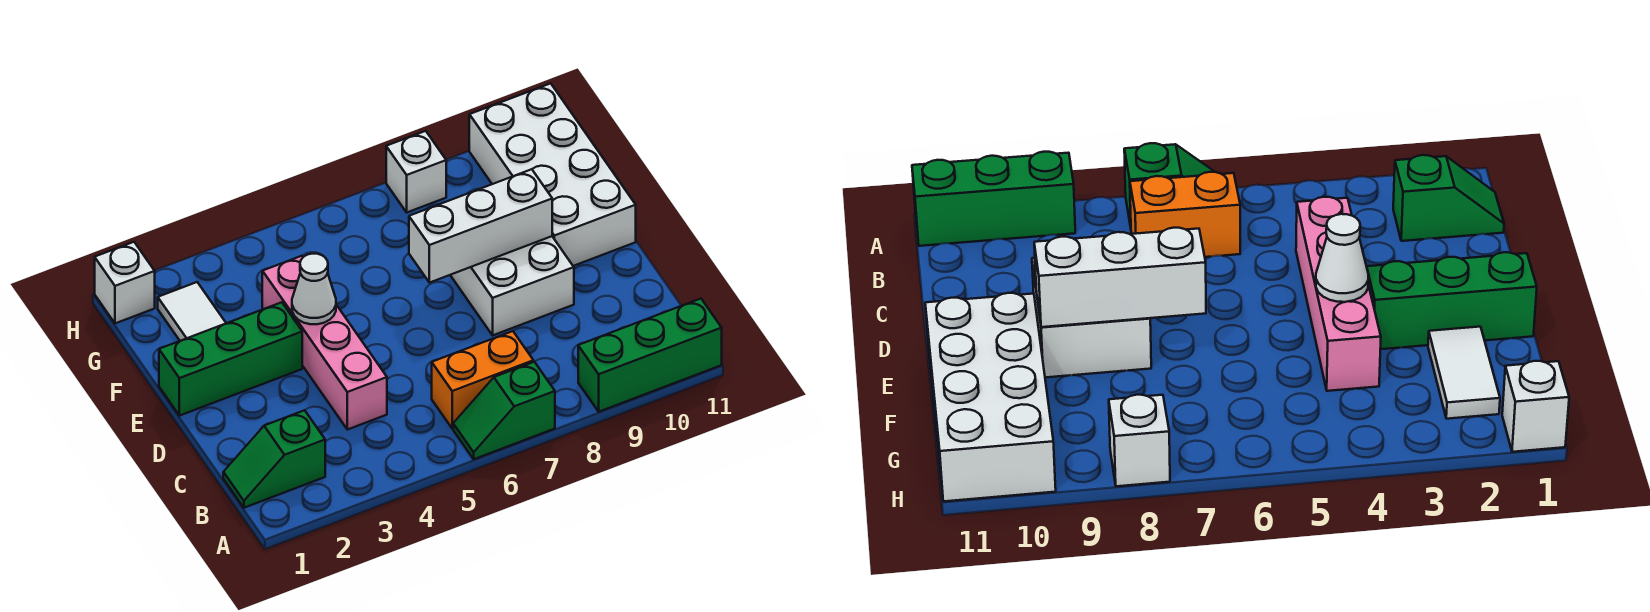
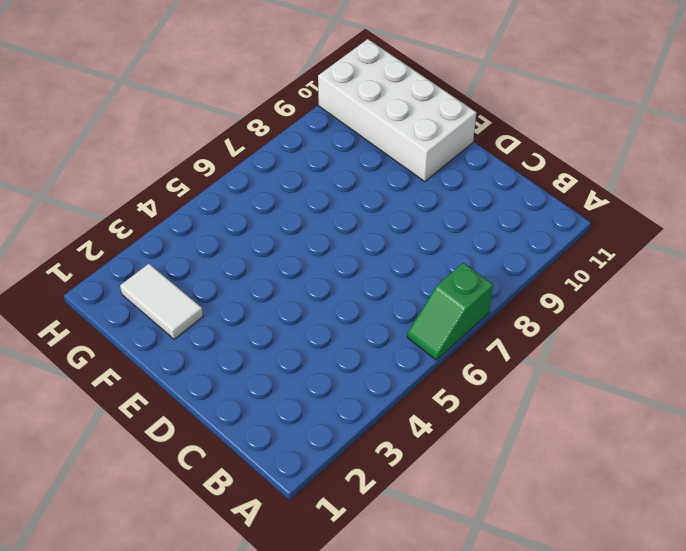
none -> green brick A9:A11 level 1
none -> green slope B1:B2 level 1 top 2
none -> orange brick B6:B7 level 1

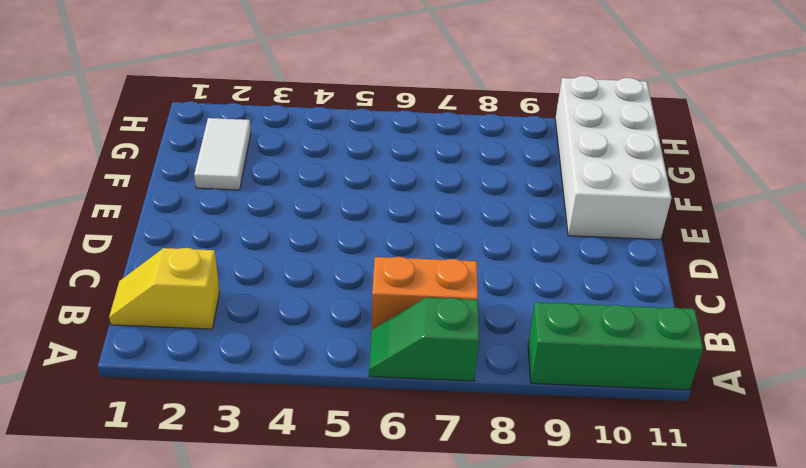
yellow slope B1:B2 level 1 top 2 -> green slope B1:B2 level 1 top 2
none -> pink brick C4:F4 level 1
none -> white brick D8:E9 level 1
none -> green brick E1:E3 level 1

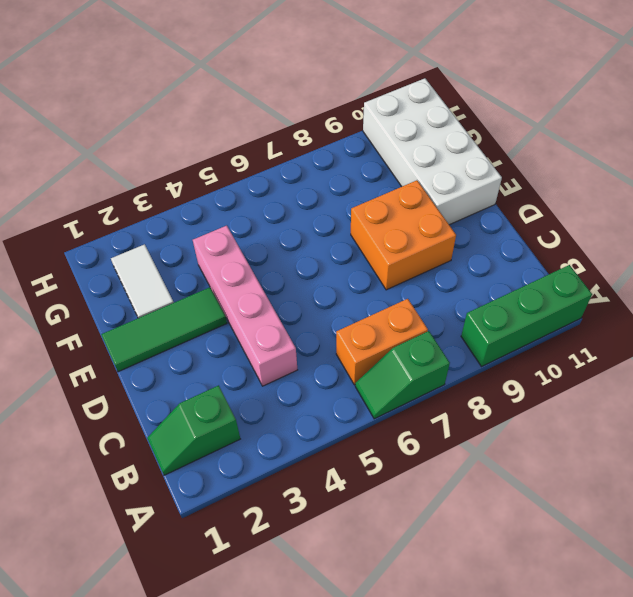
orange brick D8:E9 level 1 -> white brick D8:E9 level 1
green tile E1:E3 level 1 -> green brick E1:E3 level 1
none -> white brick H1 level 1
none -> white brick H8 level 1
none -> white cone E4 level 2

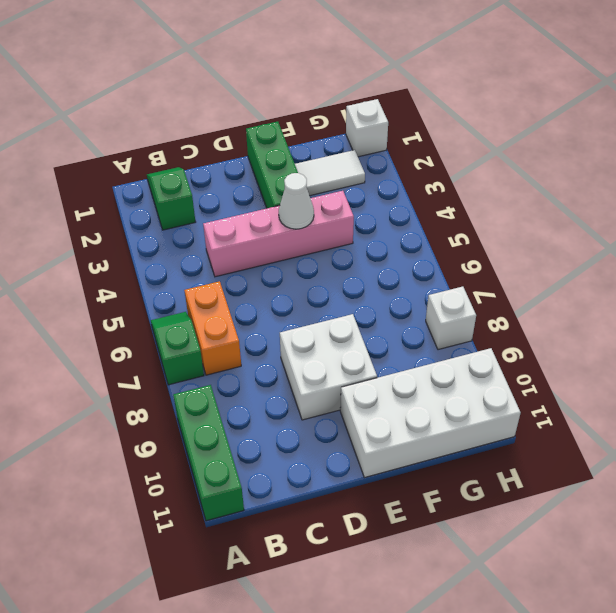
none -> white brick E7:E9 level 2

